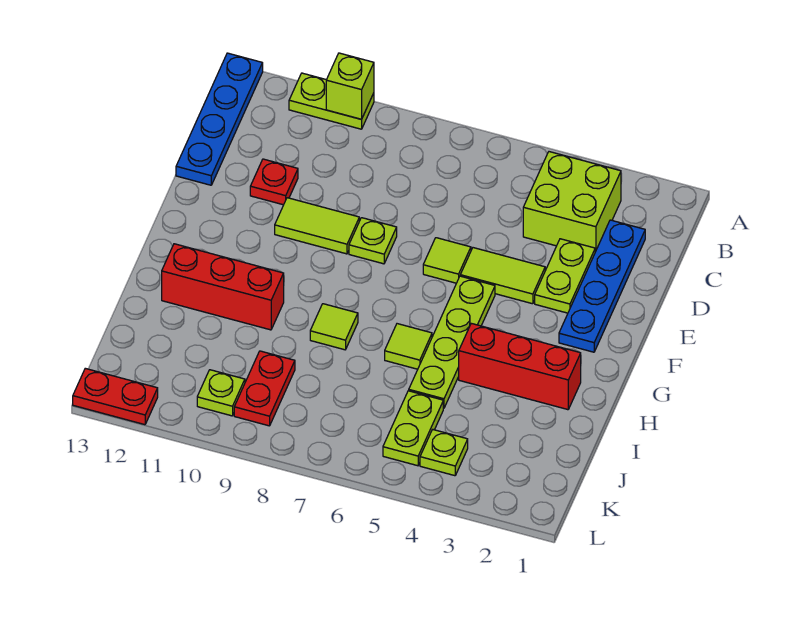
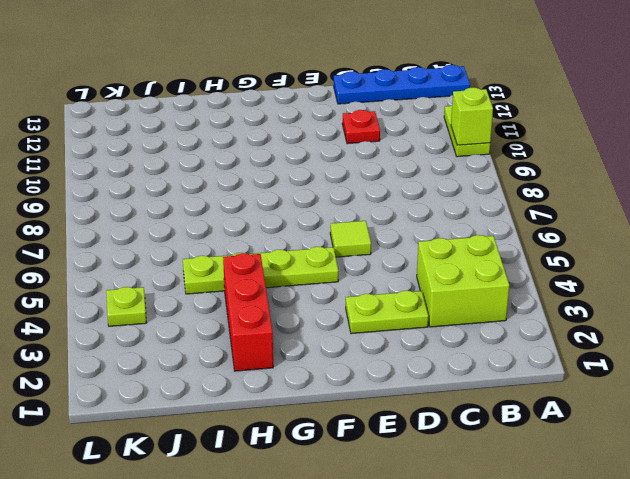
none -> blue plate C2:F2 level 1
none -> lime tile E4:E5 level 1
none -> lime plate E8 level 1

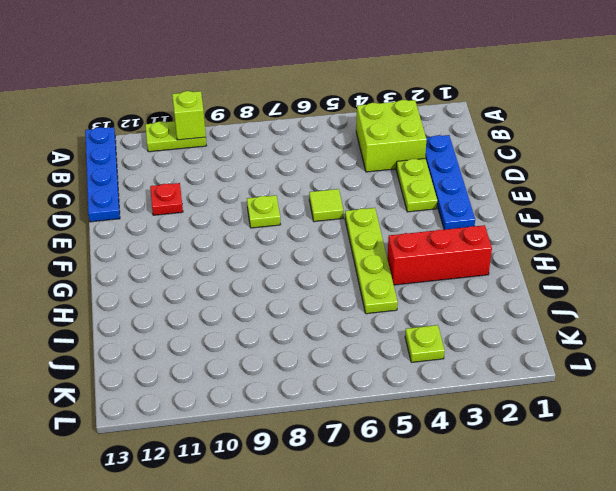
none -> lime tile E4:E5 level 1
none -> lime tile E9:E10 level 1
none -> lime tile H6 level 1

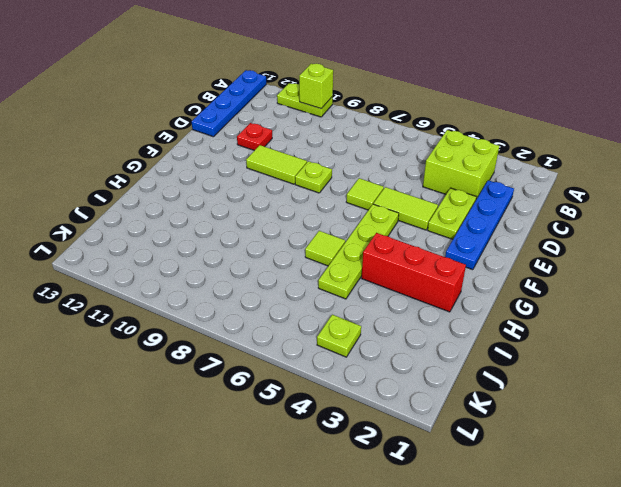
none -> lime tile H8 level 1
none -> red brick H10:H12 level 1
none -> lime plate J5:K5 level 1

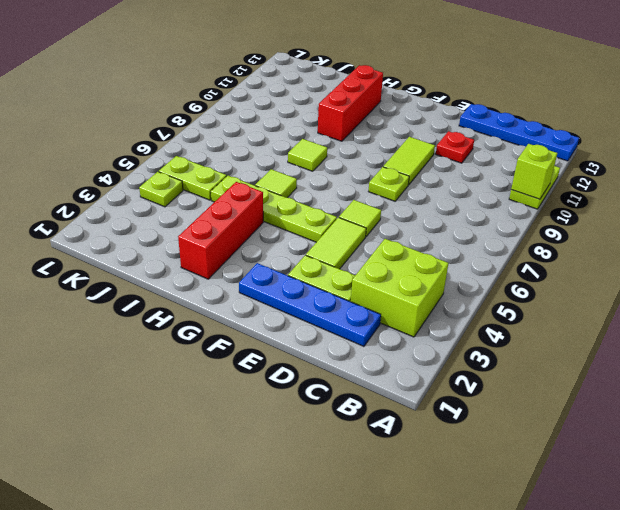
none -> red plate J9:K9 level 1
none -> lime plate K10 level 1
none -> red plate L12:L13 level 1

